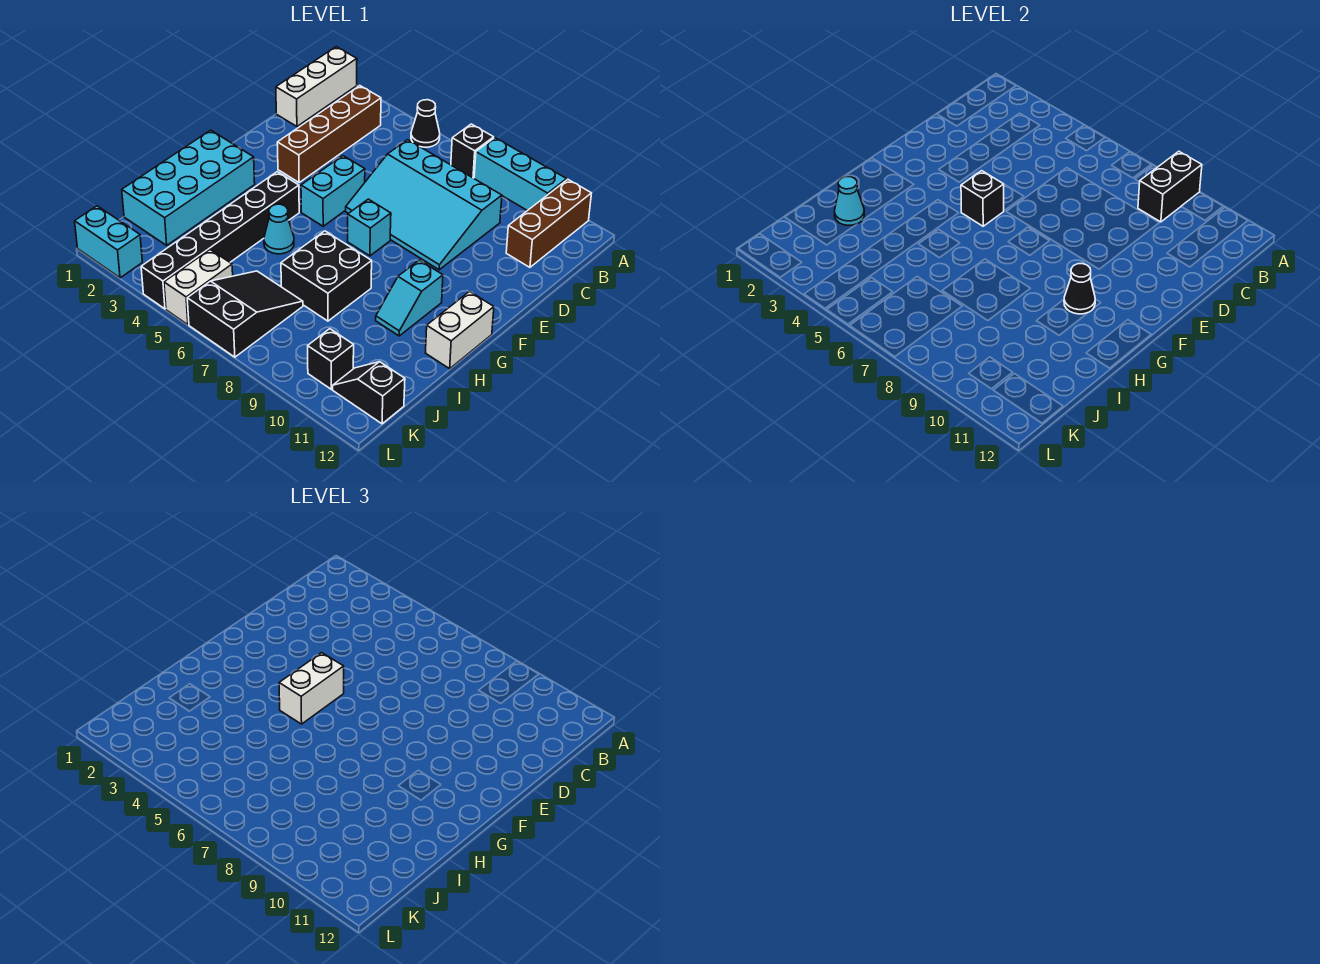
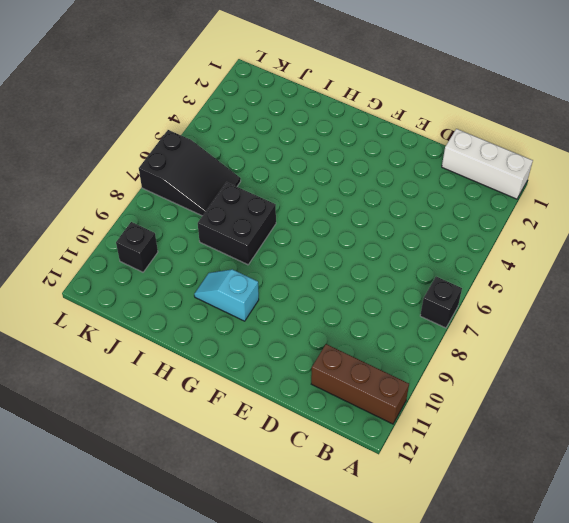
none -> black cone A5 level 1
none -> cyan brick A8:A10 level 1
none -> brown brick B3:E3 level 1

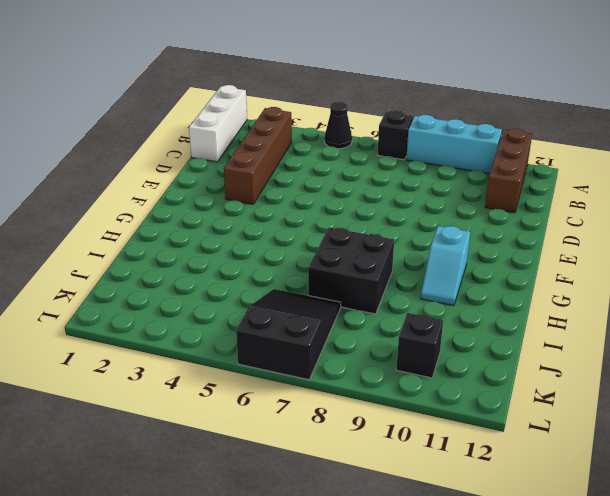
none -> cyan slope C6:E9 level 1 top C
none -> cyan brick E5:F5 level 1
none -> cyan brick F7 level 1

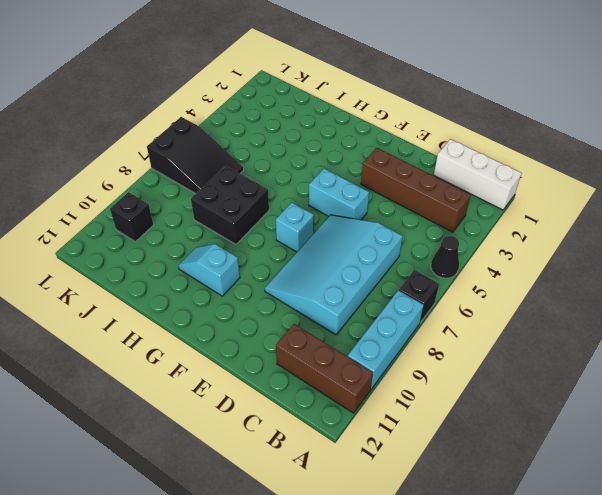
none -> cyan brick G1:J2 level 1
none -> black brick G4:L4 level 1
none -> white brick G12:H12 level 1

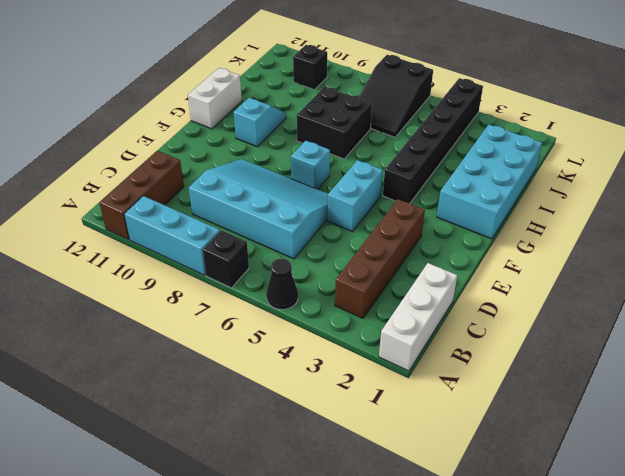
none -> cyan cone H5 level 1
none -> white brick K5:L5 level 1
none -> black slope K11:K12 level 1 top 12

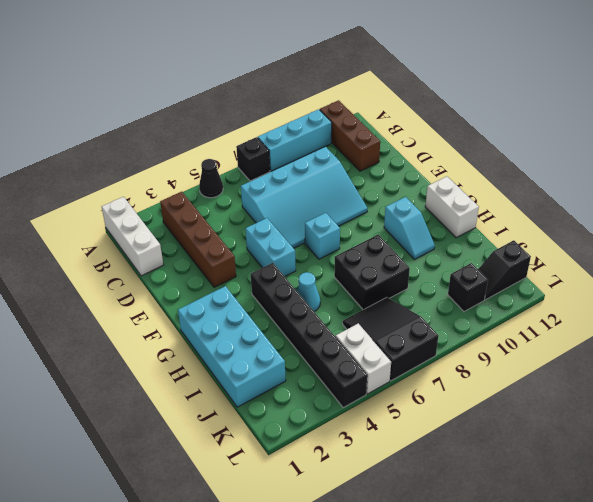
none -> cyan brick L1:L2 level 1
none -> black brick A9:B9 level 2
none -> black brick F5 level 2

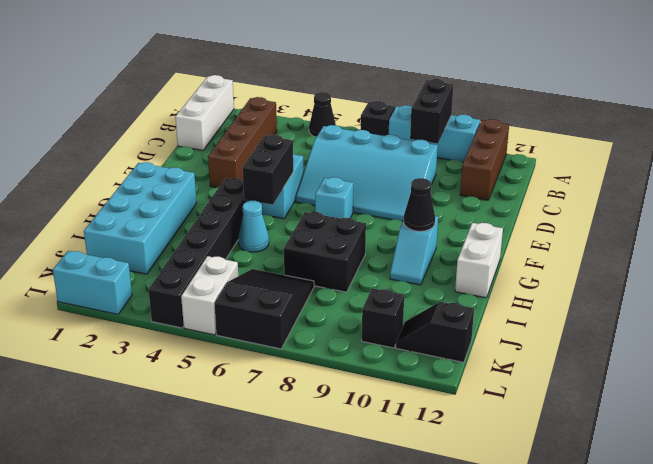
black brick F5:G5 level 2 -> black brick F5 level 2
none -> cyan cone I2 level 2
none -> white brick F5:G5 level 3

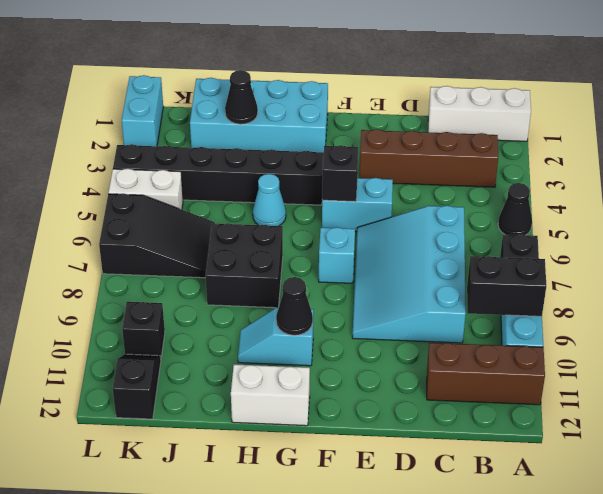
black cone I2 level 2 -> cyan cone I2 level 2
none -> white brick F5:G5 level 3

